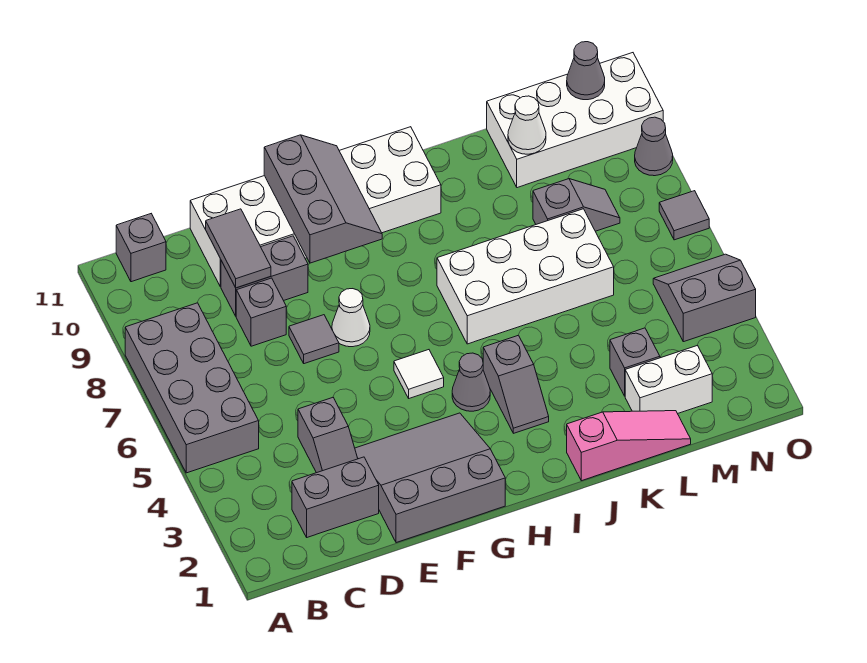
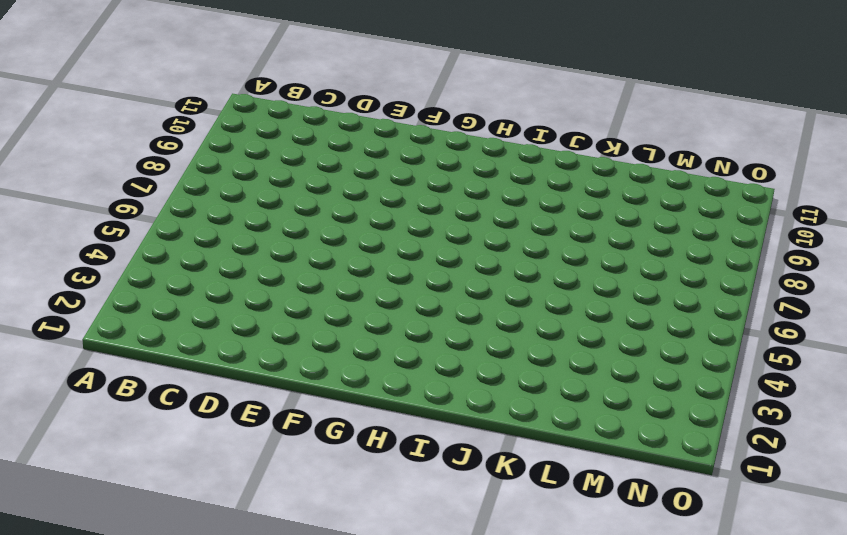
none -> grey brick A5:B8 level 1
none -> grey brick B11 level 1
none -> grey brick C2:D2 level 1

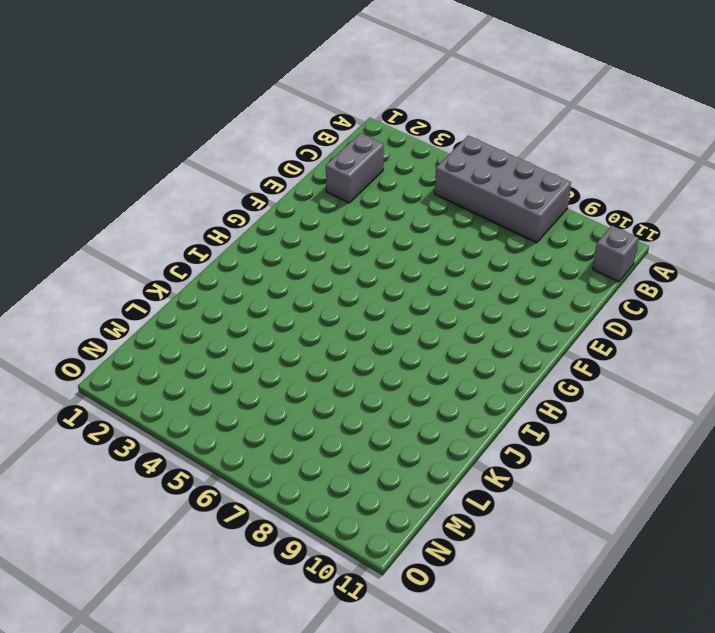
none -> grey slope D3:D4 level 1 top 4
none -> grey brick D8 level 1
none -> grey brick D9:E9 level 1

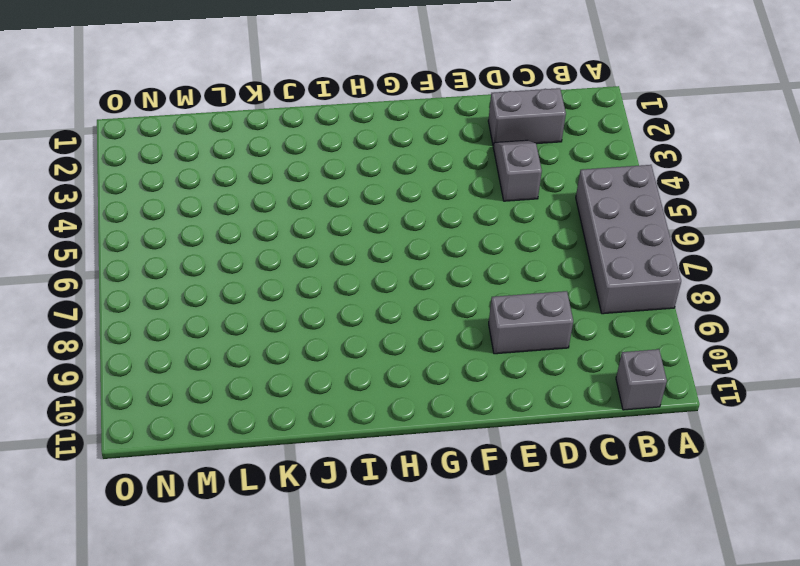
none -> grey brick D8 level 1
none -> white brick D10:I11 level 1
none -> grey slope E1:G3 level 1 top 1

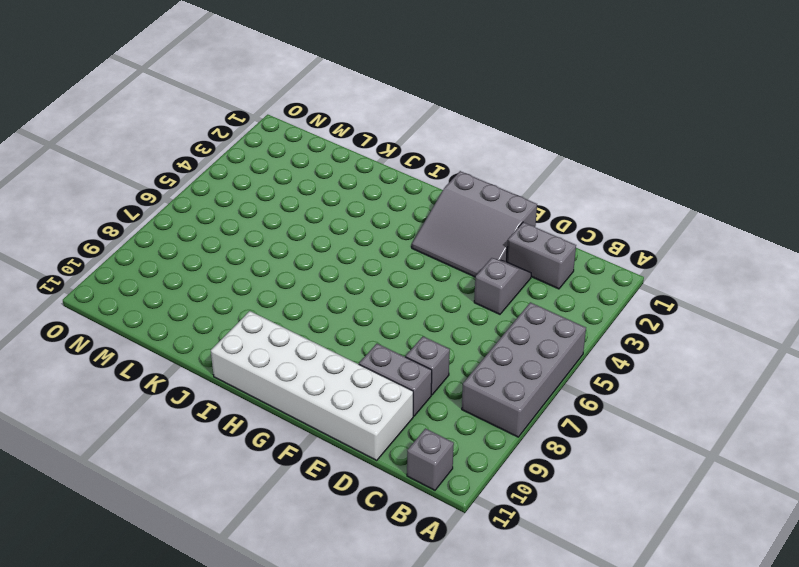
none -> grey tile E7 level 1
none -> white cone F7 level 1
none -> white tile G5 level 1

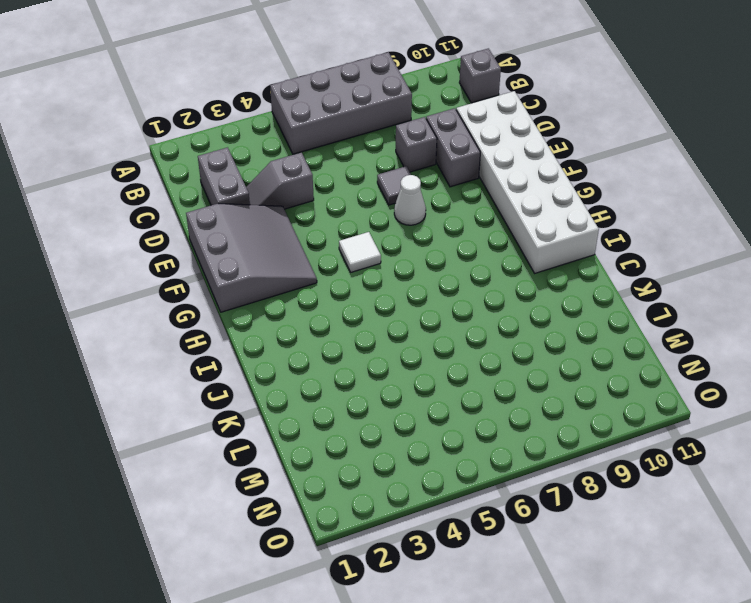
none -> grey cone H4 level 1
none -> grey slope I3:I4 level 1 top 4
none -> white brick I6:L7 level 1

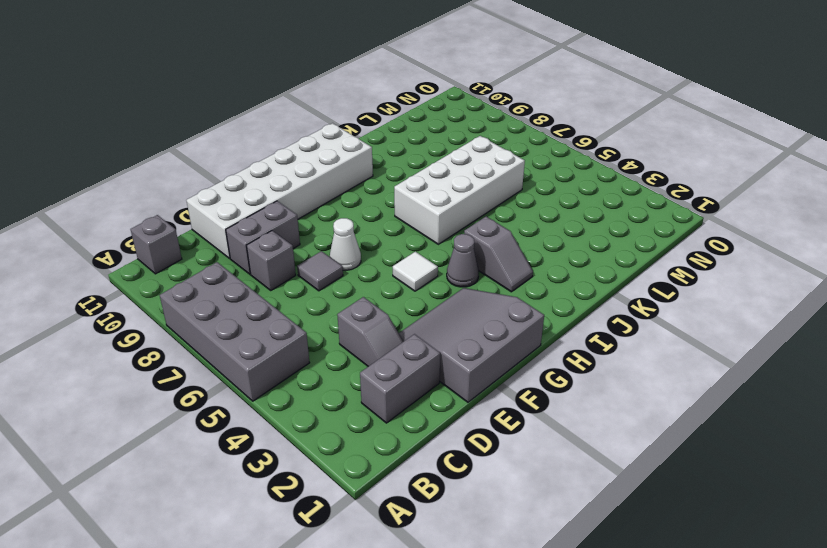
none -> pink slope J1:L1 level 1 top J
none -> white brick L2:M2 level 1
none -> grey brick L3 level 1

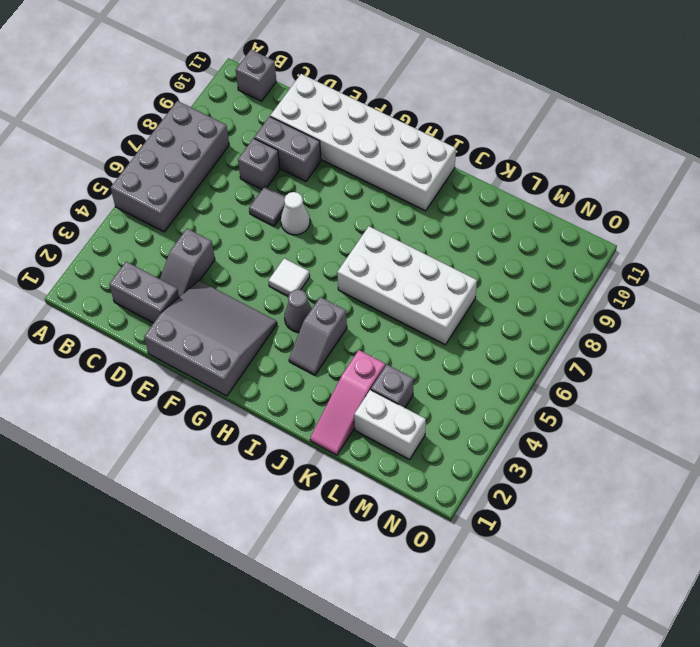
pink slope K1:K3 level 1 top 3 -> pink slope J1:L1 level 1 top J
none -> grey slope L8:M8 level 1 top L
none -> white brick L10:O11 level 1
none -> grey slope N4:O5 level 1 top 4

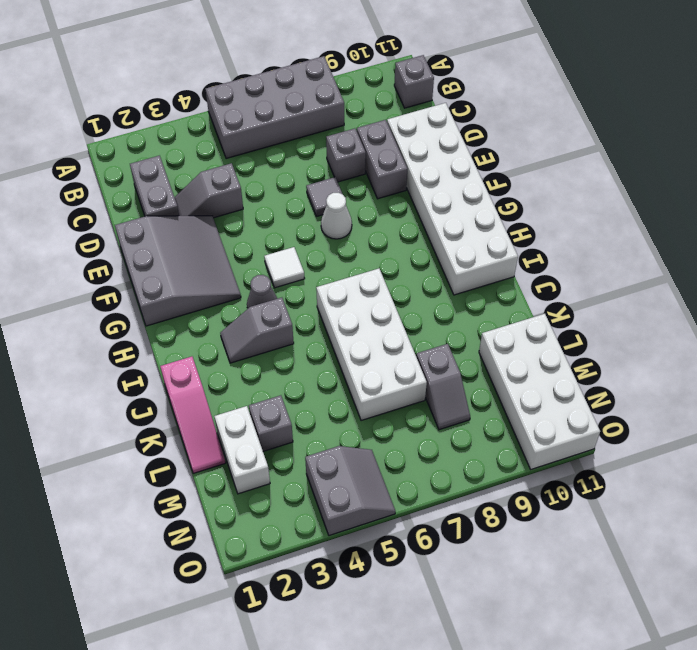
none -> grey tile O7 level 1
none -> grey cone O9 level 1
none -> grey tile D9:D10 level 2

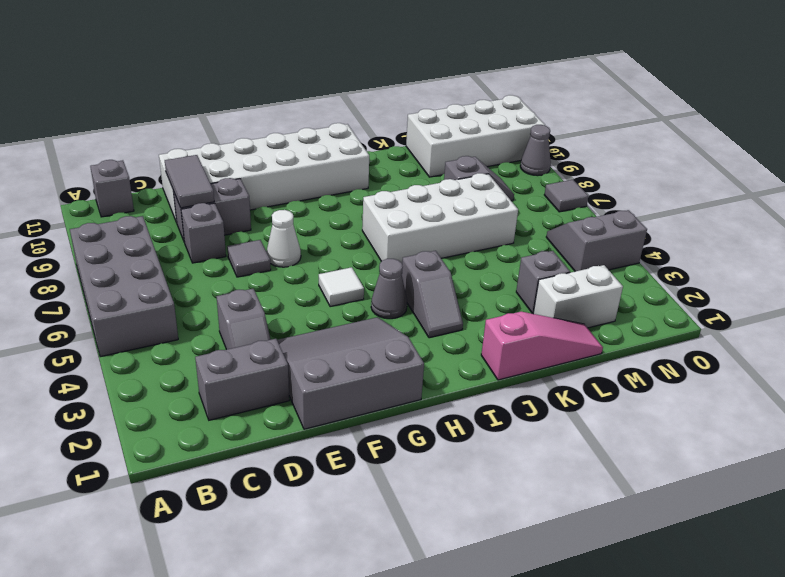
none -> grey slope F9:G11 level 2 top F
none -> white cone L10 level 2
none -> grey cone N11 level 2

